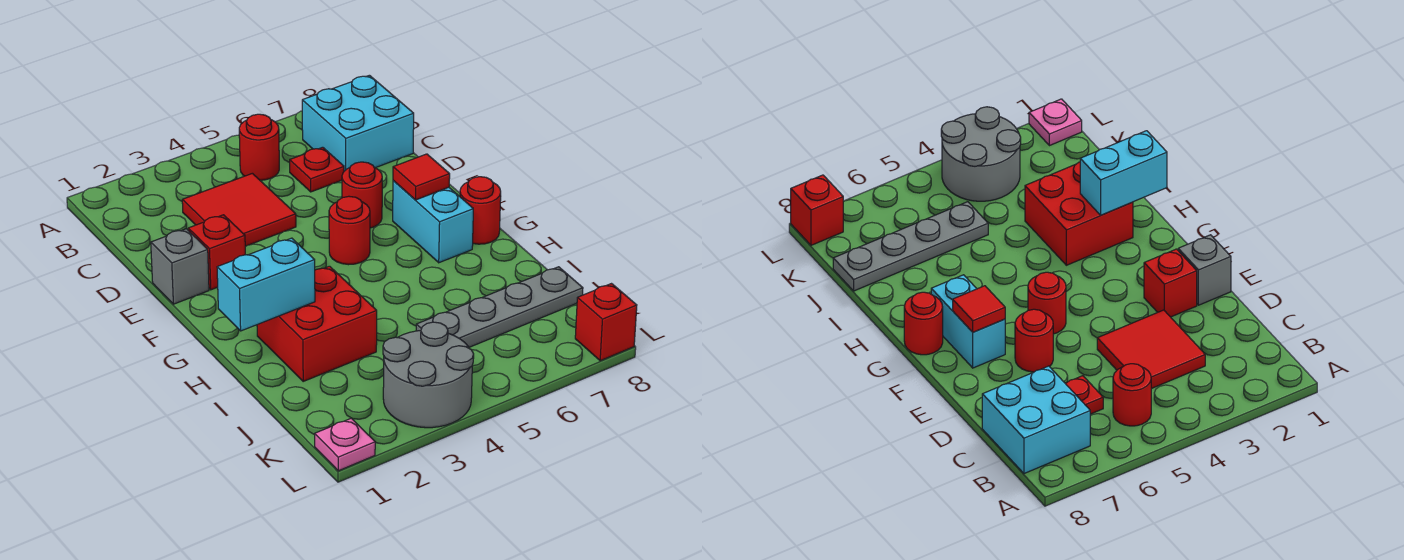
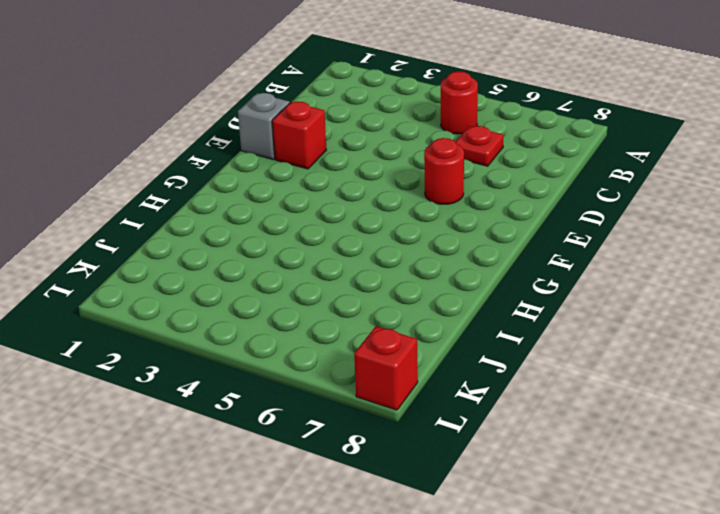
none -> cyan brick B7:C8 level 1
none -> red tile C3:D4 level 1
none -> red round brick F5 level 1

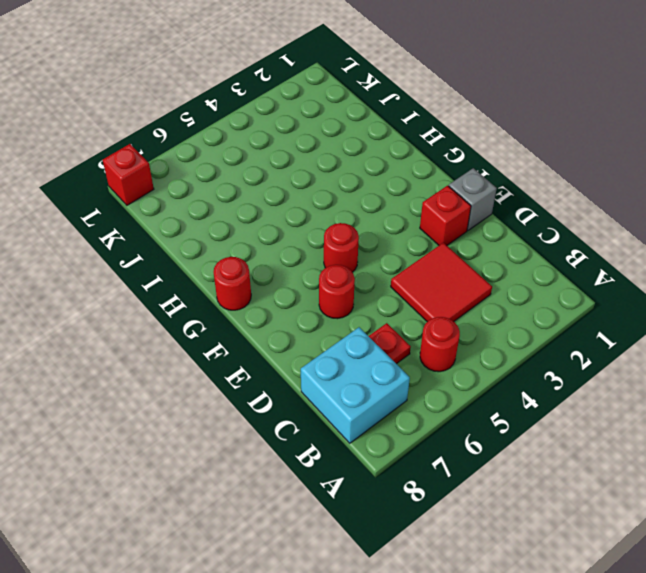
none -> cyan brick F7:G7 level 1
none -> red brick H2:I3 level 1
none -> grey plate J5:J8 level 1

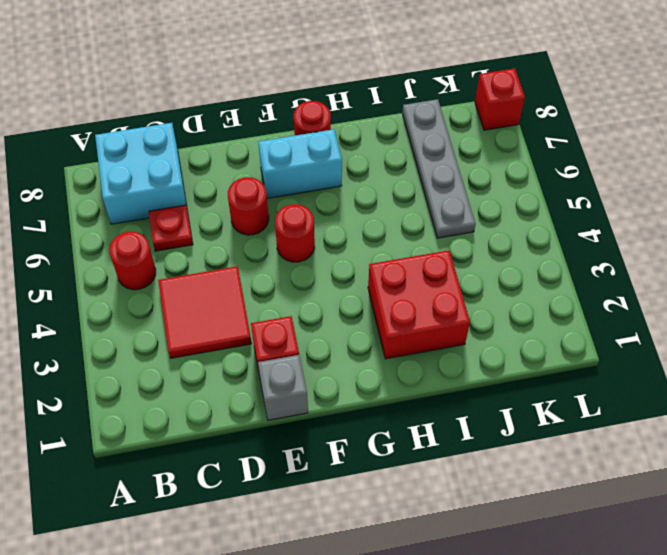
none -> grey round brick K3:L4 level 1
none -> pink plate L1 level 1
none -> red tile F7 level 2

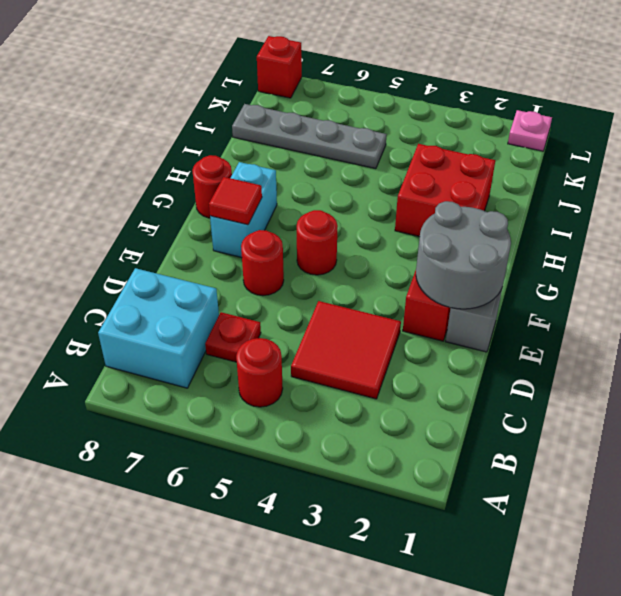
grey round brick E1:F2 level 2 -> grey round brick K3:L4 level 1
none -> cyan brick H1:H2 level 2

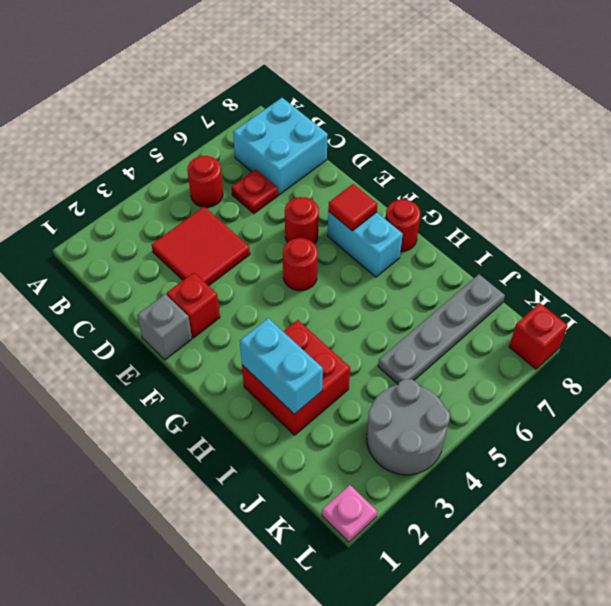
cyan brick H2:I2 level 2 -> cyan brick H1:H2 level 2

